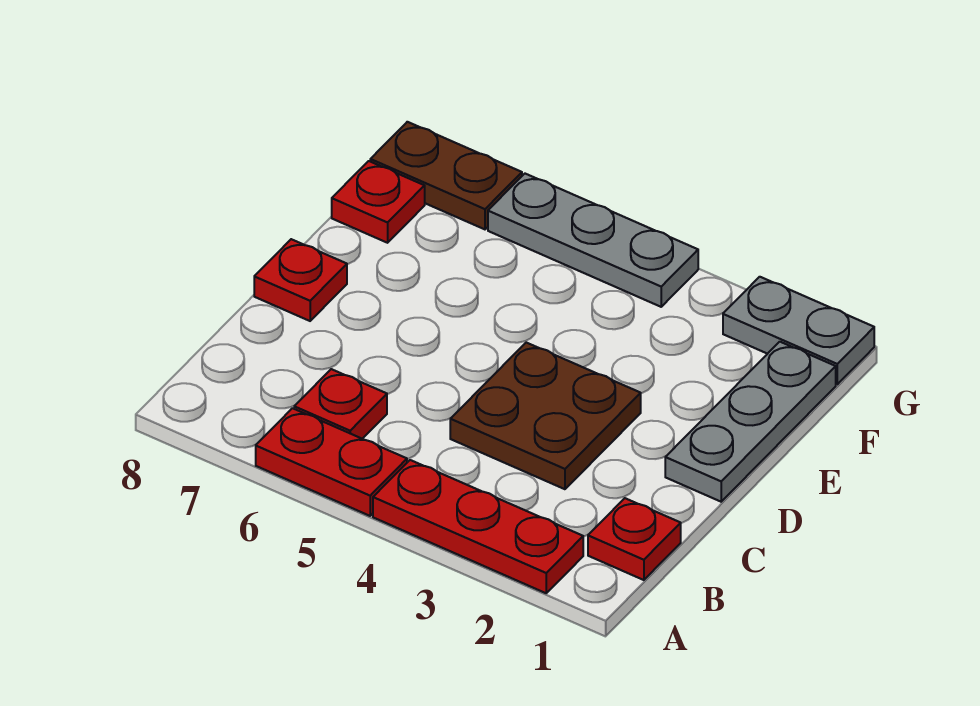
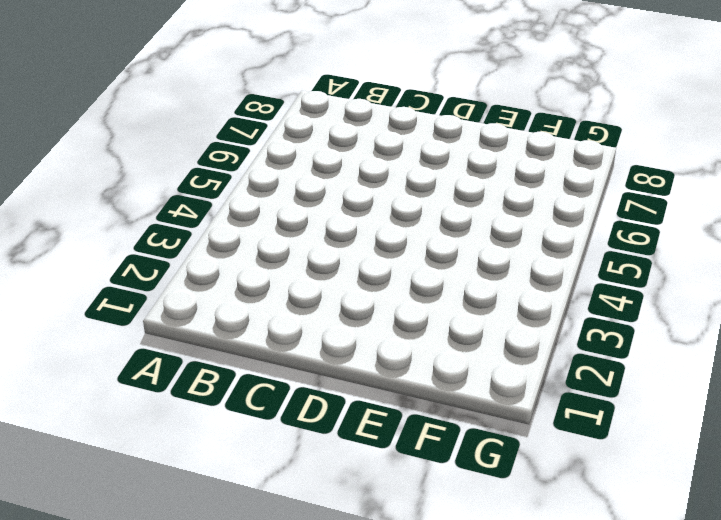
none -> red plate A2:A4 level 1
none -> red plate A5:A6 level 1

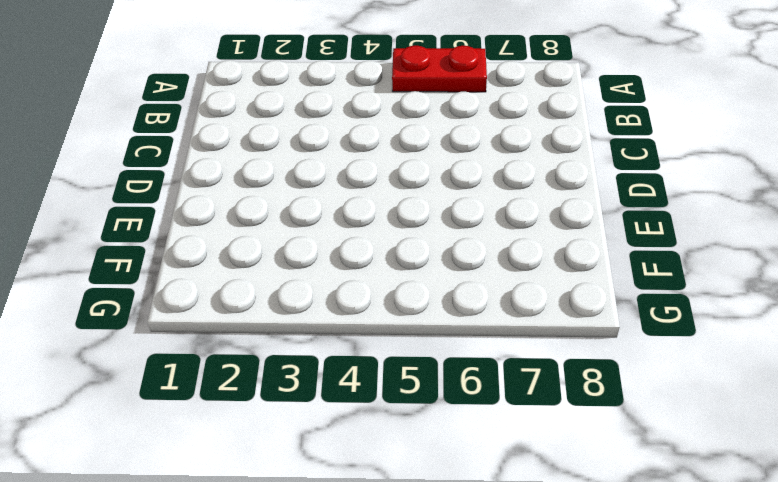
none -> red plate A2:A4 level 1
none -> red plate B1 level 1

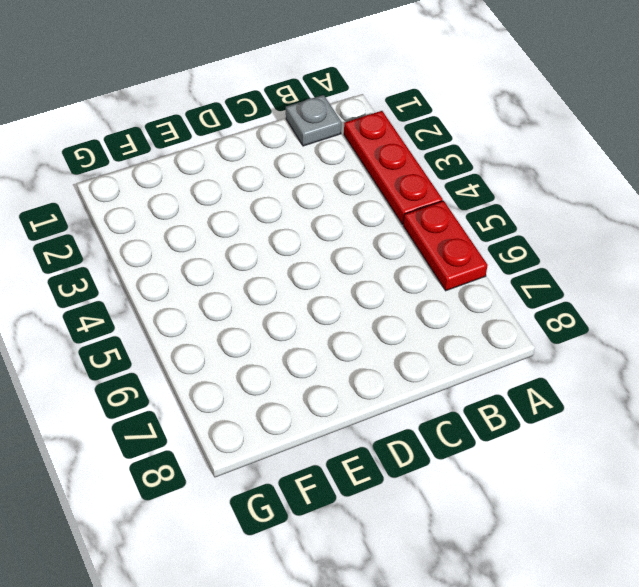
grey plate B1 level 1 -> red plate B1 level 1
none -> red plate B6 level 1
none -> brown plate C3:D4 level 1

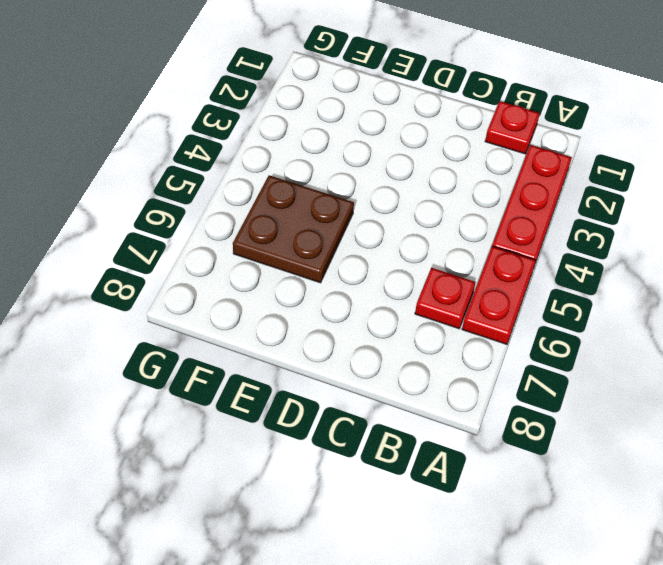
brown plate E5:F6 level 1 -> brown plate C3:D4 level 1
none -> grey plate D1:F1 level 1
none -> red plate D8 level 1

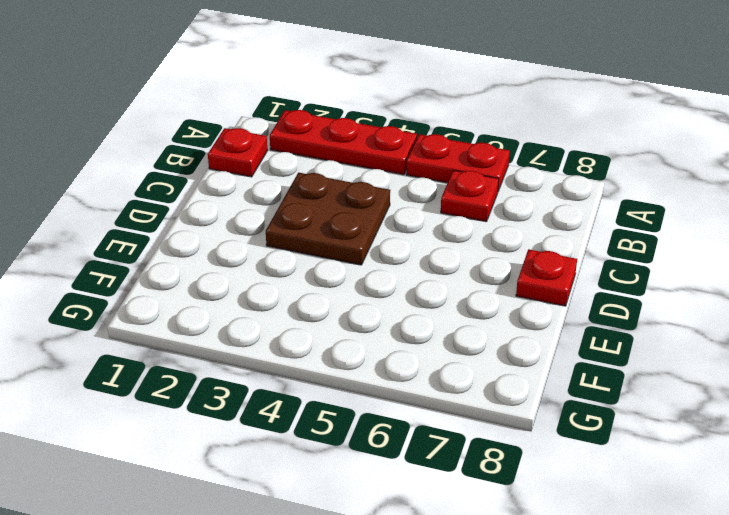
none -> grey plate D1:F1 level 1
none -> red plate F8 level 1

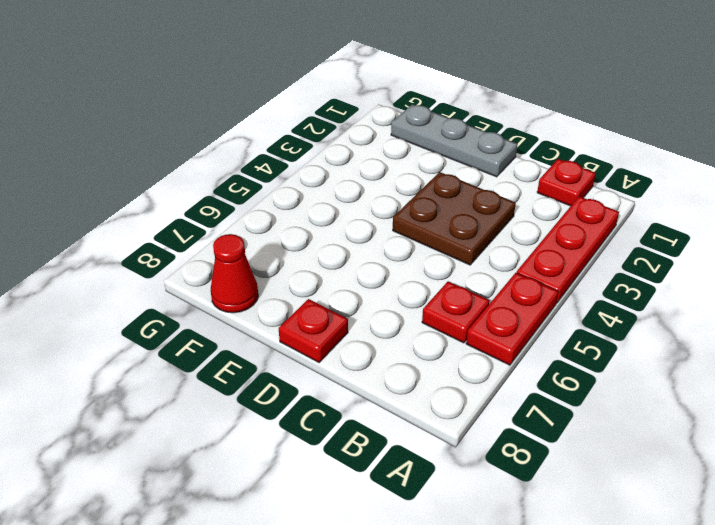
red cone F8 level 1 -> red plate F8 level 1
none -> grey plate G1:G2 level 1
none -> grey plate G4:G6 level 1

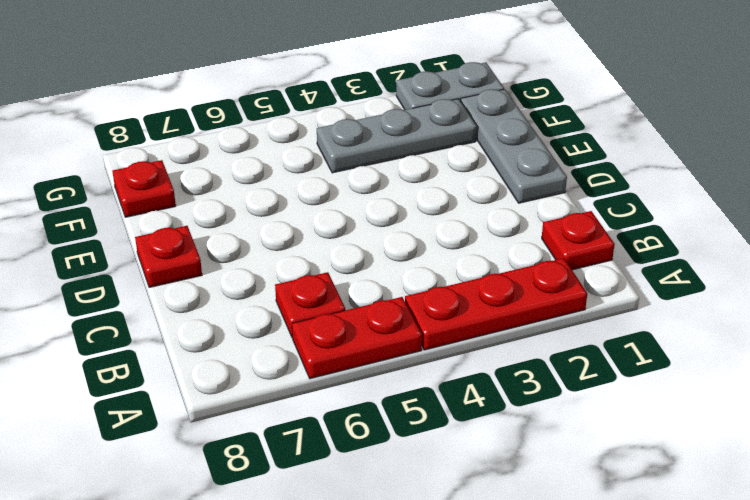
grey plate F2:F4 level 1 -> grey plate G4:G6 level 1
none -> brown plate C3:D4 level 1
none -> brown plate G7:G8 level 1

